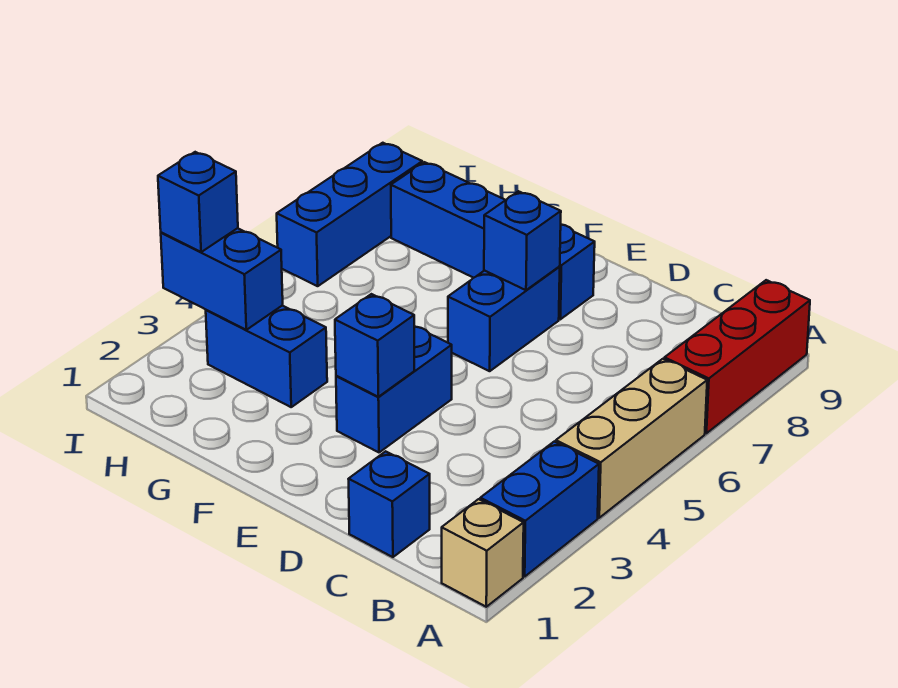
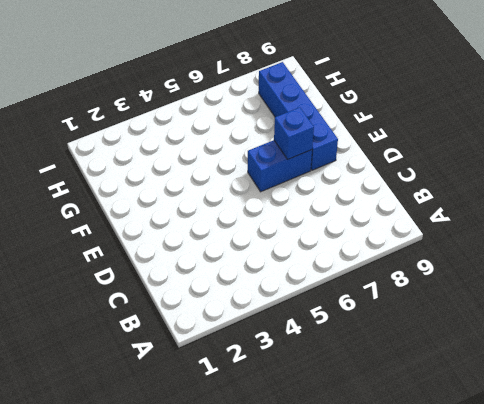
none -> tan brick A1 level 1
none -> blue brick A2:A3 level 1
none -> tan brick A4:A6 level 1

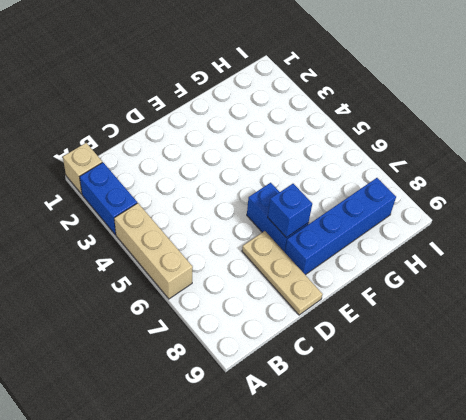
tan plate D7:D9 level 1 -> none
none -> red brick A7:A9 level 1
none -> blue brick C1 level 1
none -> blue brick E3:E4 level 1

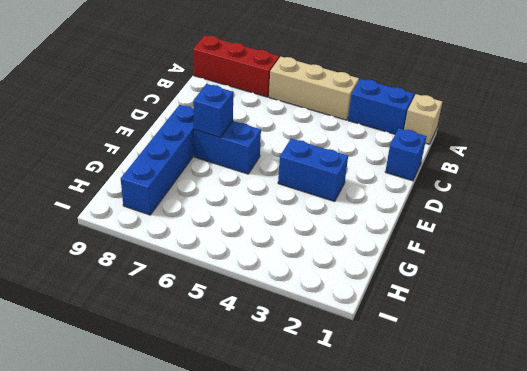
none -> blue brick G3:H3 level 1
none -> blue brick I6:I8 level 1
none -> blue brick E3 level 2

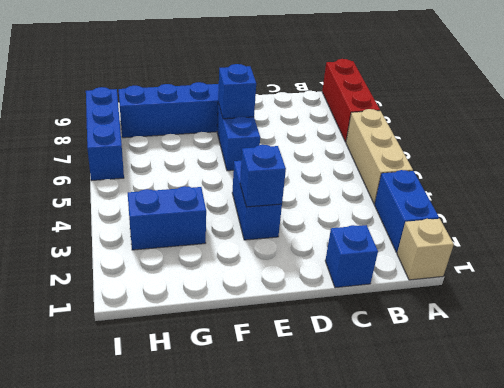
none -> blue brick H3:I3 level 2
none -> blue brick I3 level 3

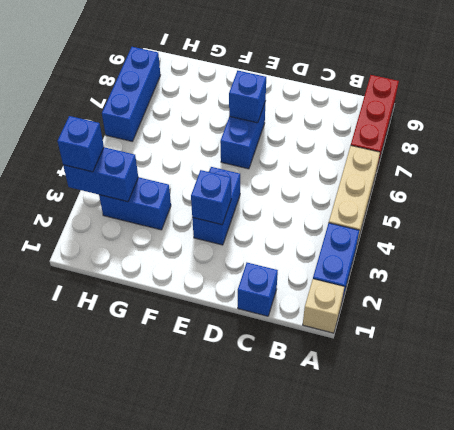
none -> blue brick E8:H8 level 1

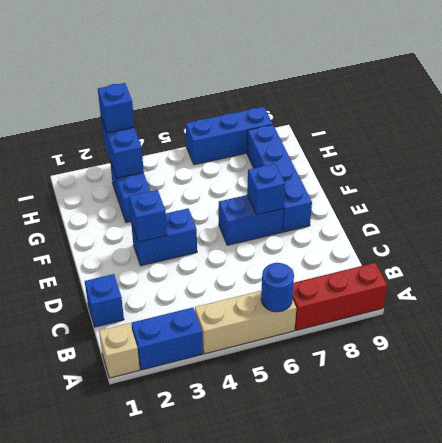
blue round brick A6 level 2 -> none

